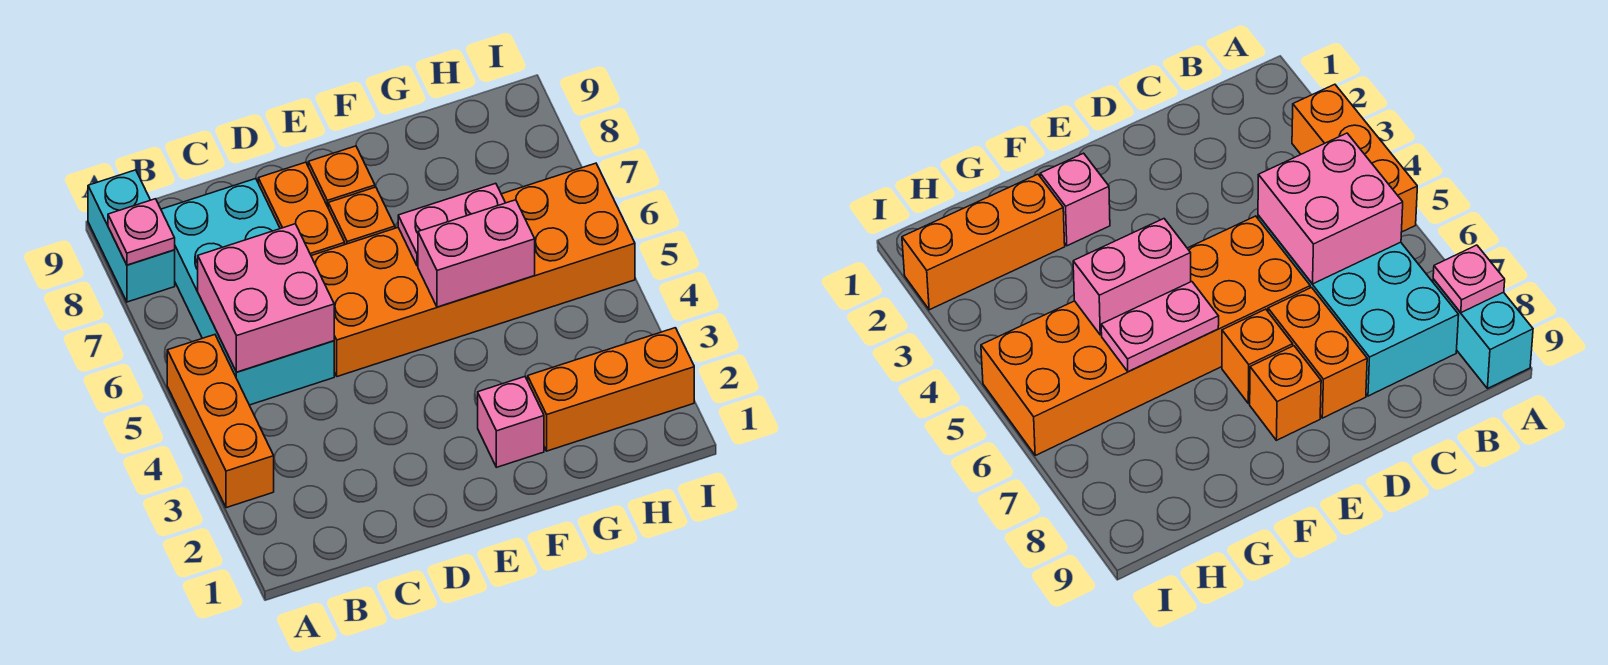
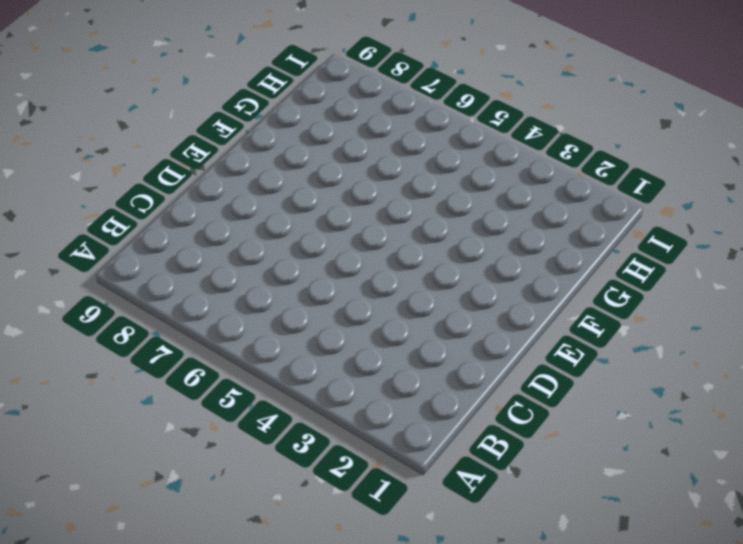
none -> orange brick A3:A5 level 1
none -> cyan brick A8:A9 level 1
none -> cyan brick B5:C8 level 1

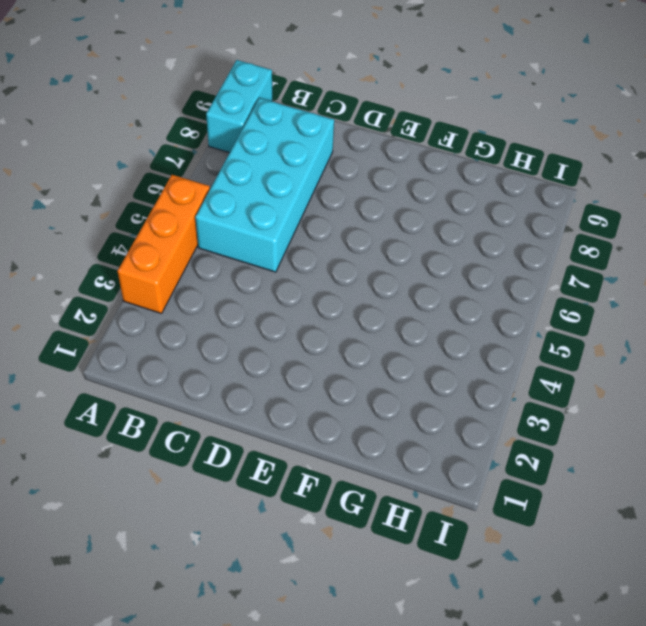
none -> orange brick D5:I6 level 1
none -> orange brick D7:D8 level 1
none -> orange brick E7 level 1

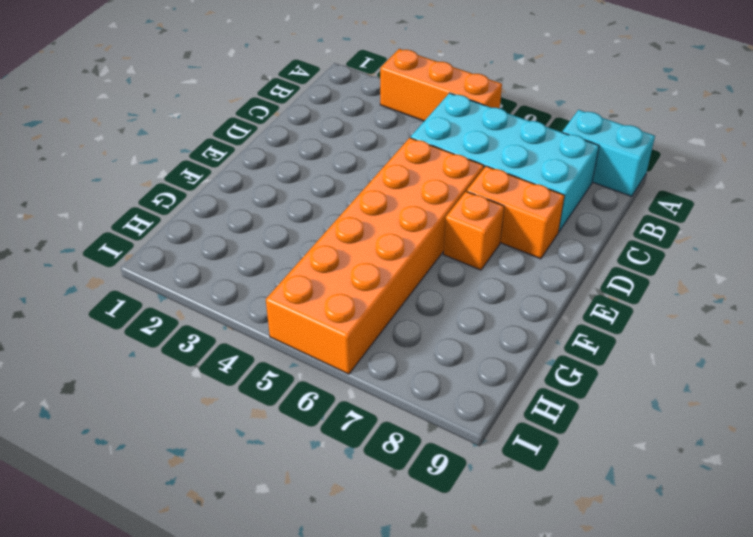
none -> orange brick E8 level 1
none -> pink brick F2 level 1
none -> orange brick G2:I2 level 1

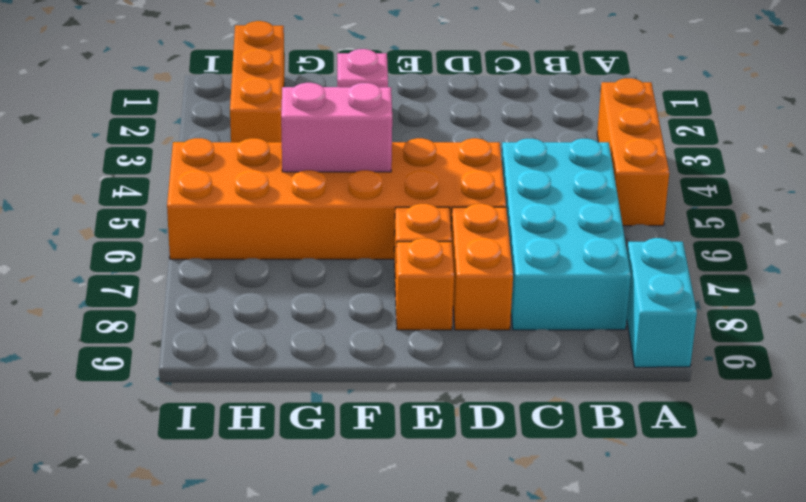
orange brick H1:H3 level 1 -> orange brick G2:I2 level 1
none -> pink plate A8 level 2
none -> pink brick B5:C6 level 2
none -> pink plate F6:G6 level 2

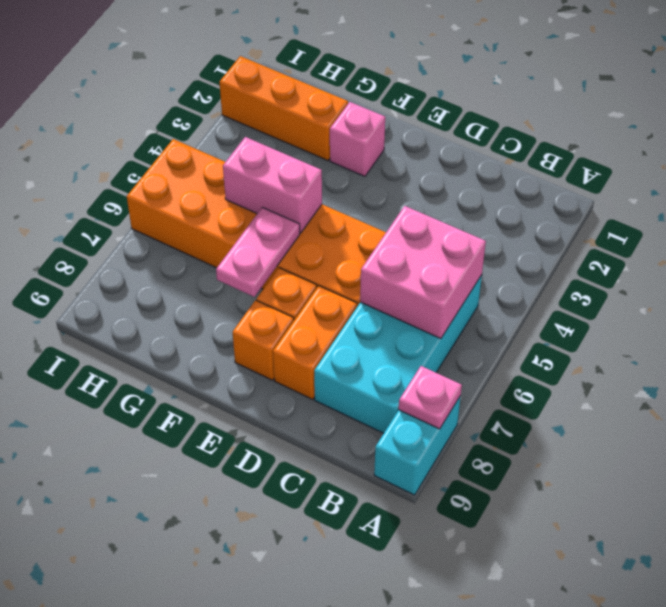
pink plate F6:F7 level 2 -> pink plate F6:G6 level 2
none -> orange brick A3:A5 level 1

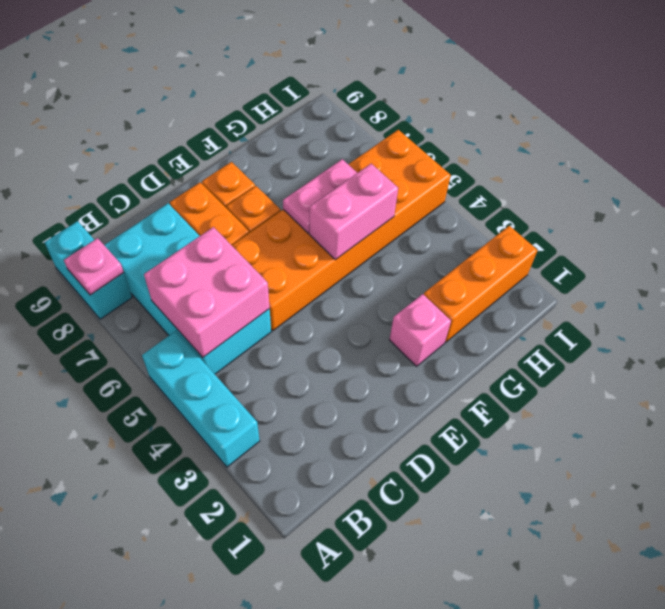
cyan brick A3:A5 level 1 -> orange brick A3:A5 level 1

